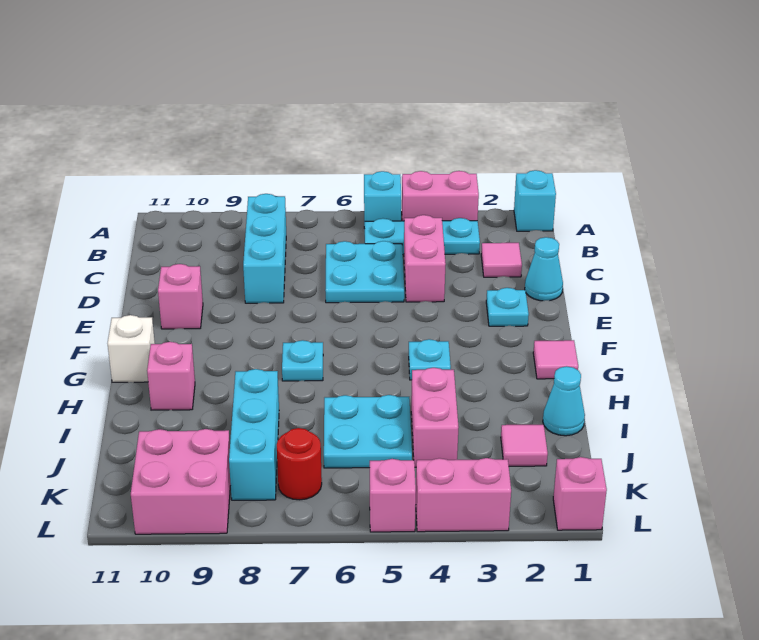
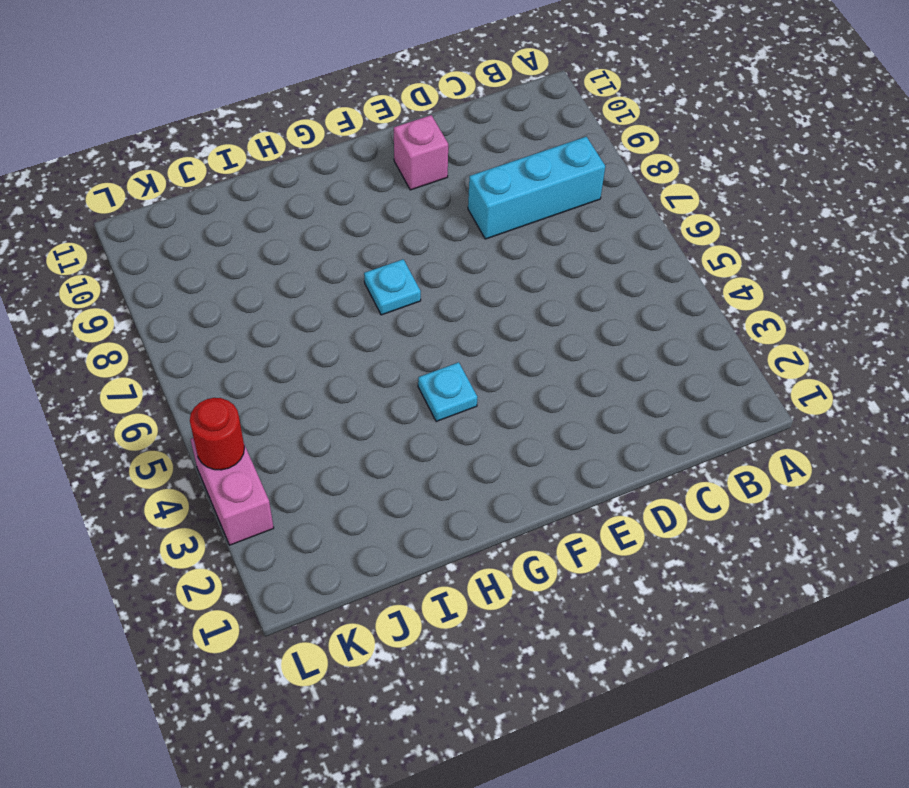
red round brick L4 level 2 -> red round brick K7 level 1
none -> cyan brick A1 level 1
none -> pink brick A3:A4 level 1
none -> cyan brick A5 level 1

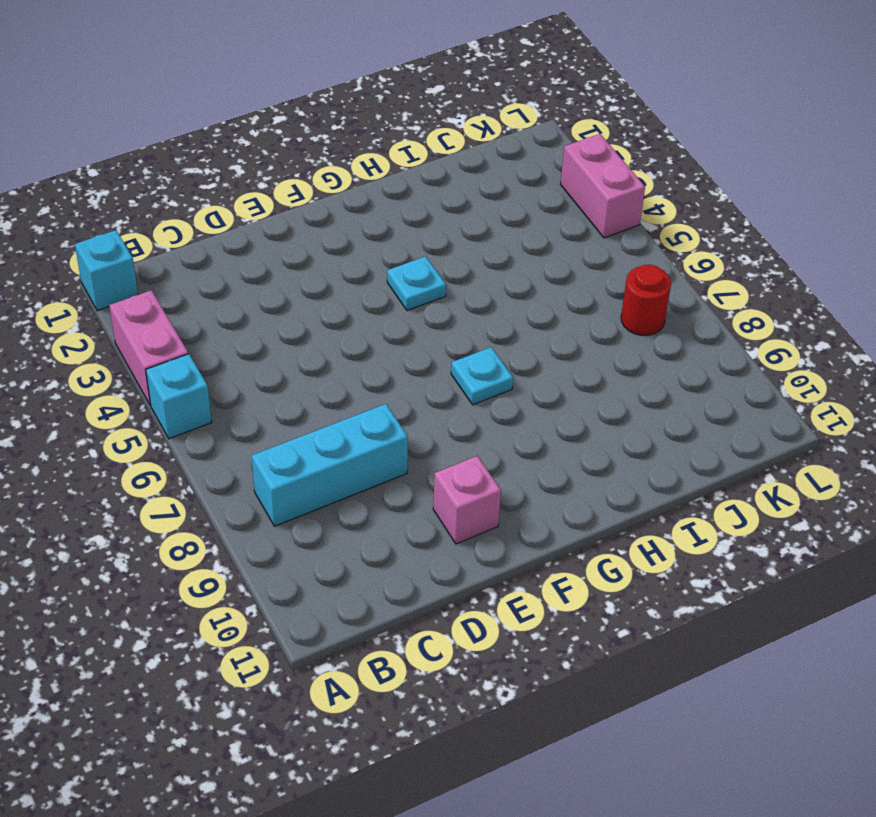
none -> cyan plate B3:B5 level 1
none -> pink tile C2 level 1
none -> pink brick C4:D4 level 1

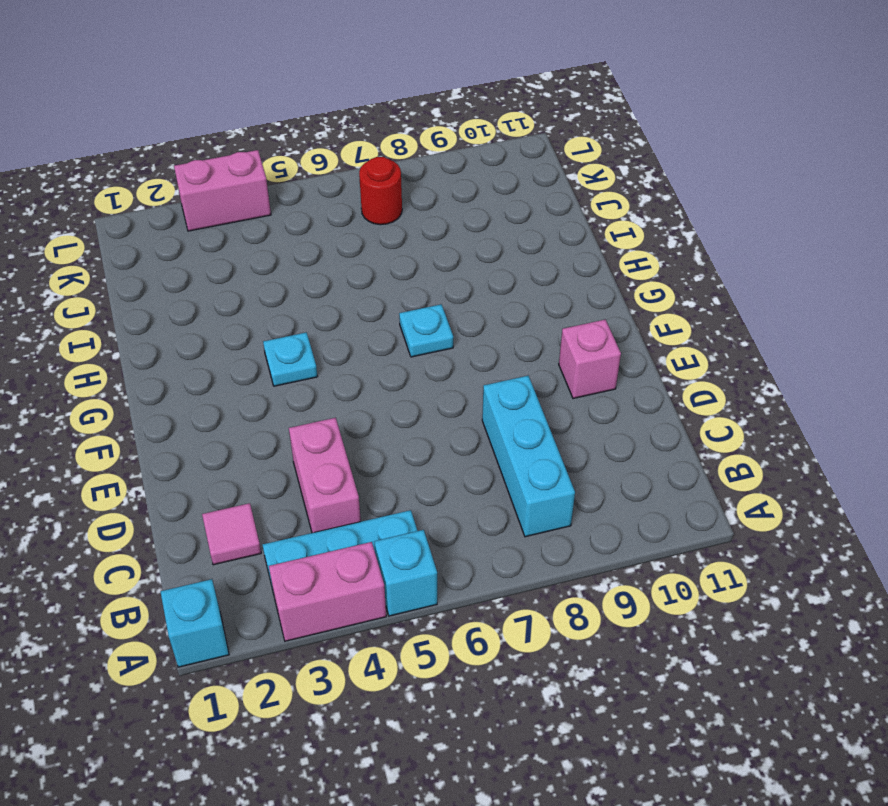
none -> cyan plate C5:D6 level 1
none -> cyan cone D1 level 1
none -> cyan plate E2 level 1

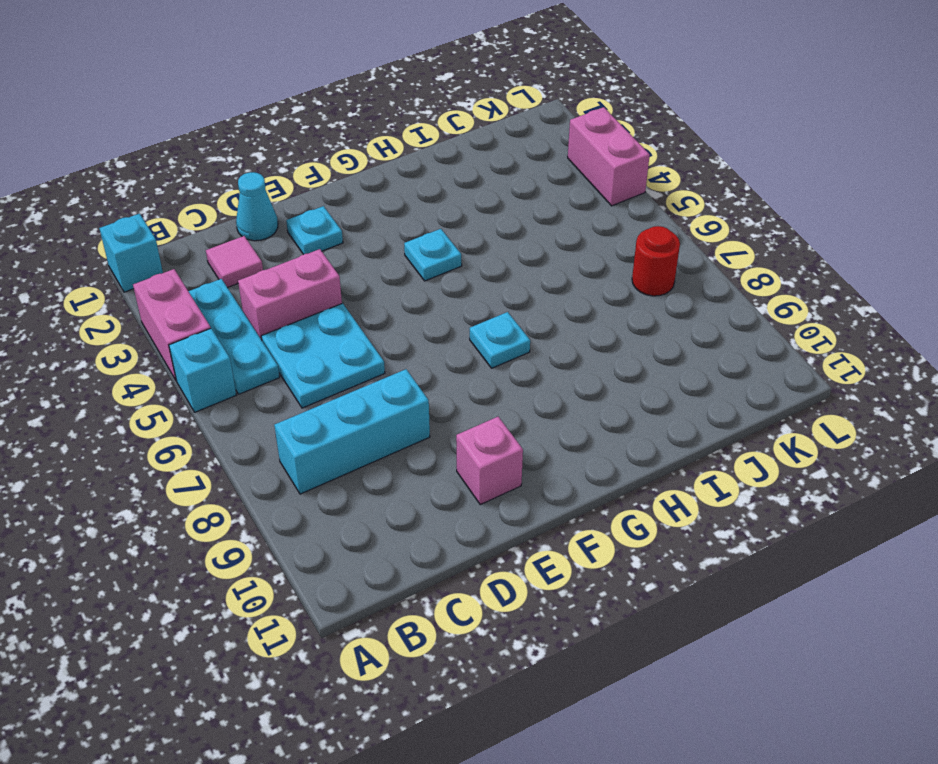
none -> pink tile G1 level 1
none -> white brick G11 level 1
none -> pink brick H10 level 1

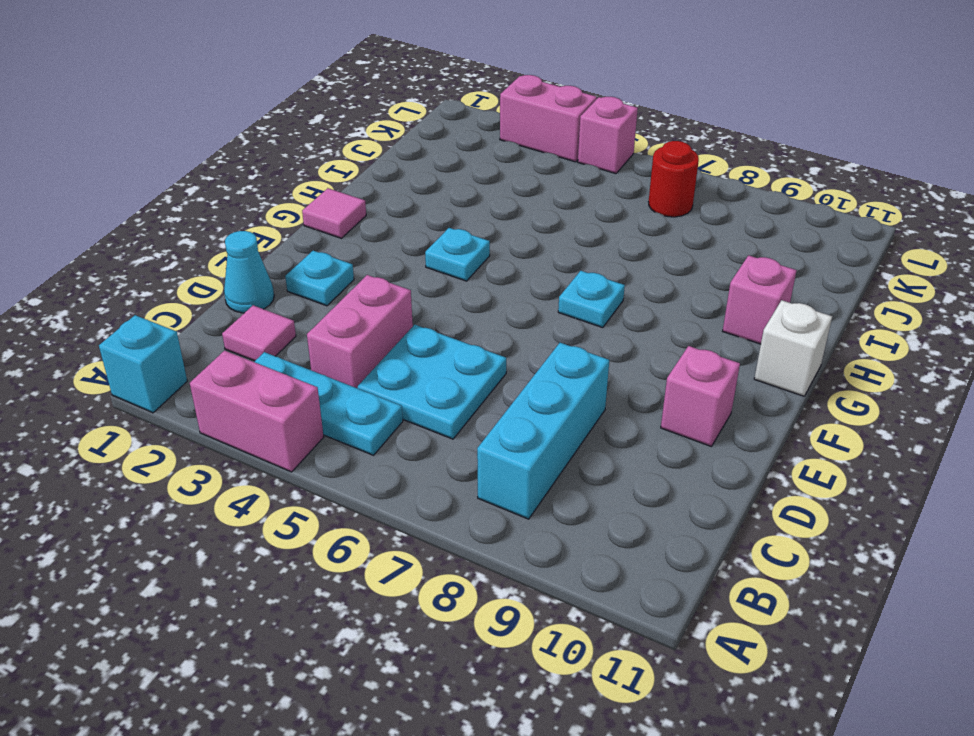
none -> cyan brick A5 level 1
none -> cyan cone I1 level 1
none -> pink brick I4:J4 level 1

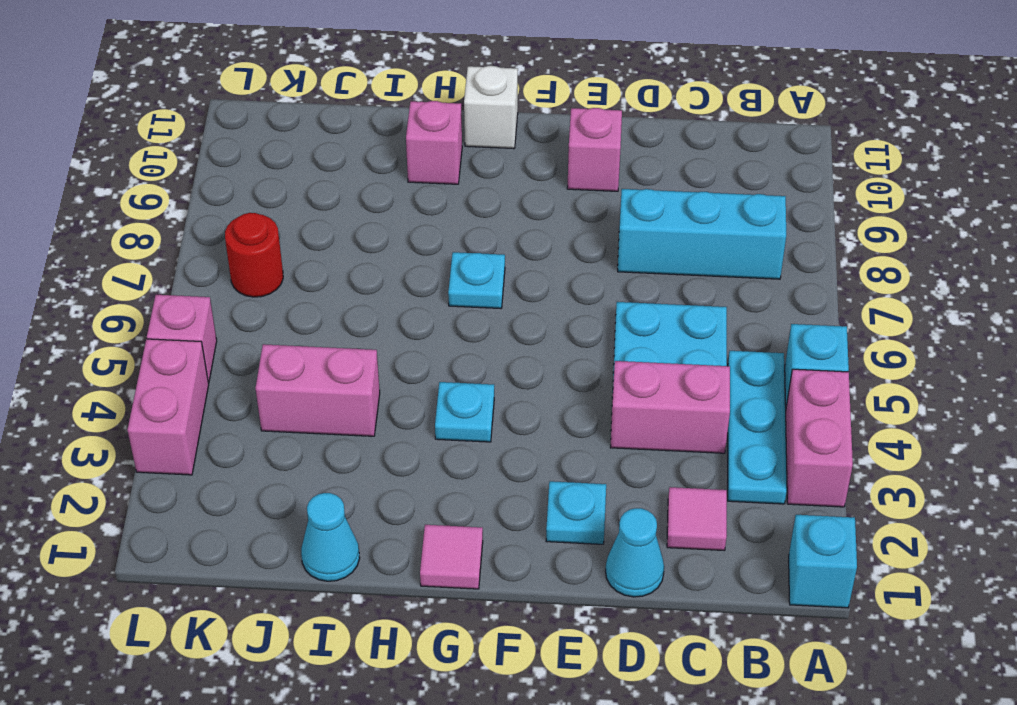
none -> cyan plate I5:J6 level 1
none -> cyan brick I8:K8 level 1
none -> pink tile J2 level 1

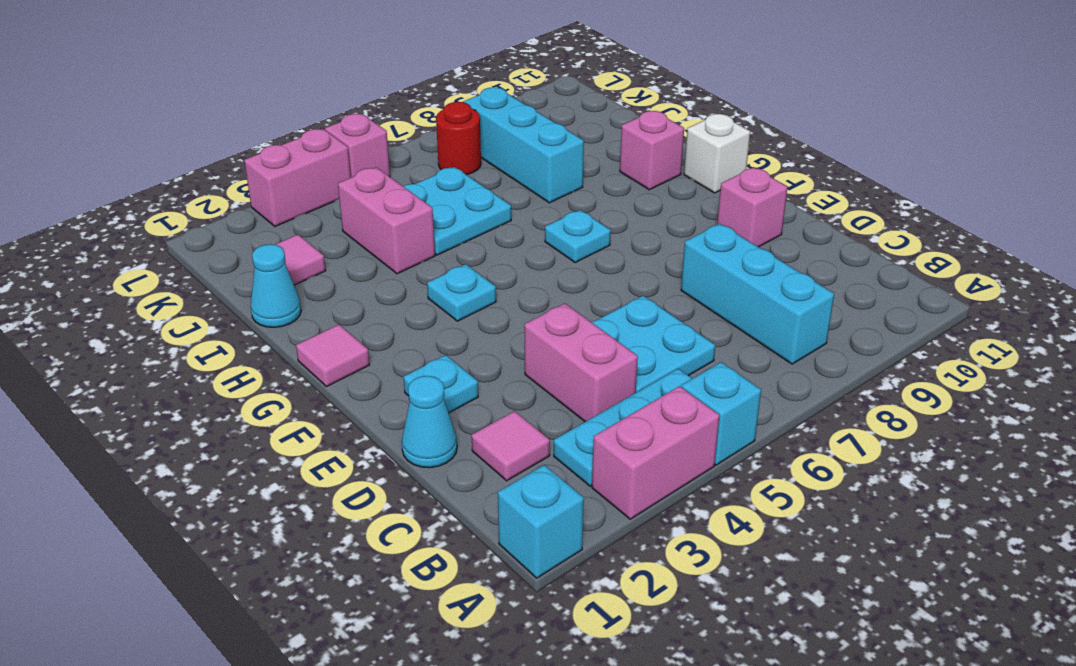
none -> pink brick K9:L10 level 1
none -> pink brick L1 level 1

